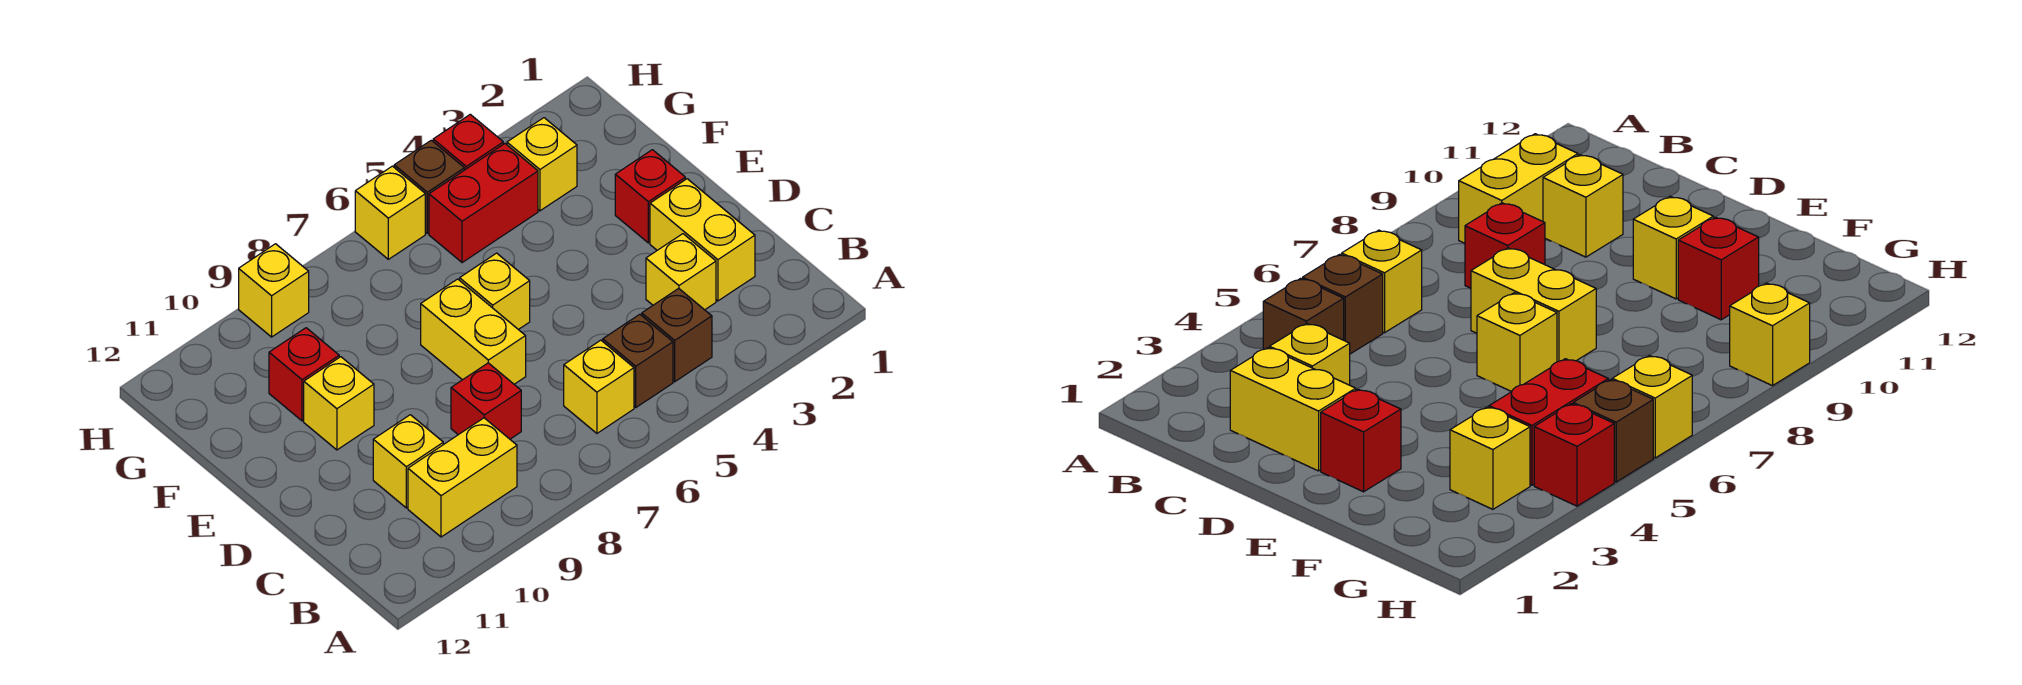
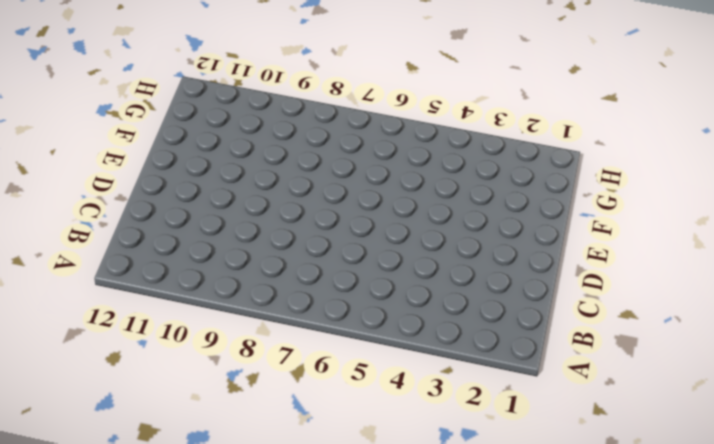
none -> brown brick B4 level 1
none -> brown brick B5 level 1
none -> yellow brick B6 level 1

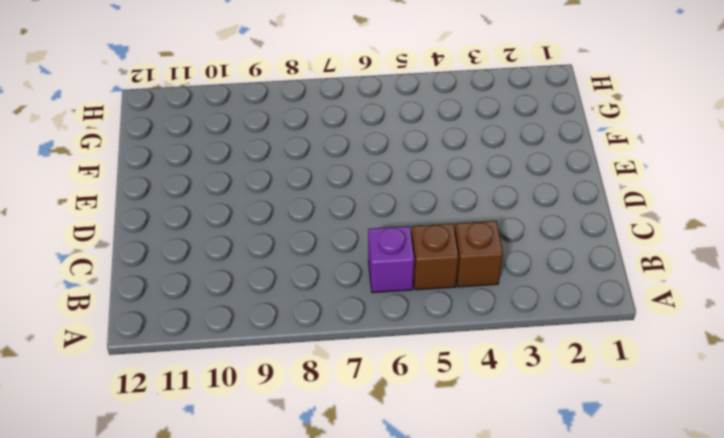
purple brick B6 level 1 -> yellow brick B6 level 1
none -> yellow brick B9:B10 level 1
none -> yellow brick C2:D2 level 1
none -> yellow brick C3 level 1

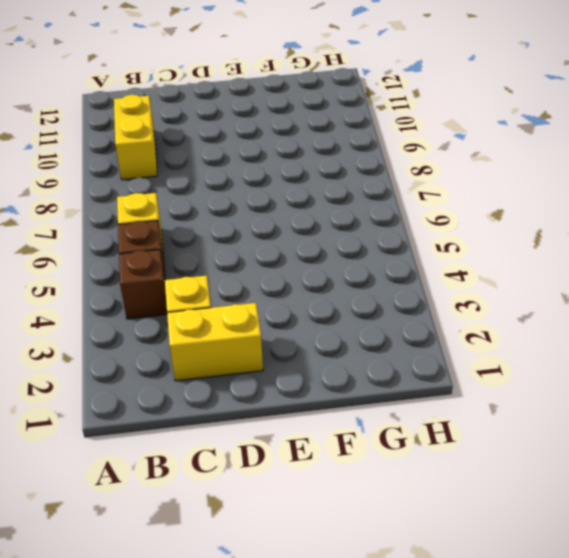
none -> red brick C8 level 1
none -> yellow brick C10 level 1
none -> yellow brick D7:E7 level 1

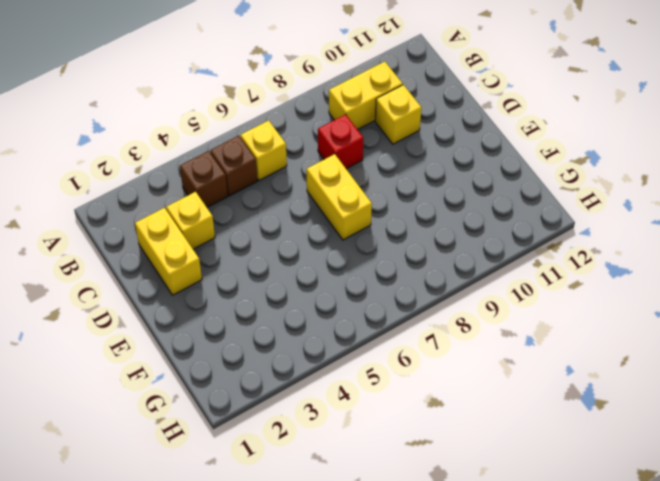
none -> red brick E2 level 1
none -> yellow brick E6 level 1
none -> yellow brick E10 level 1

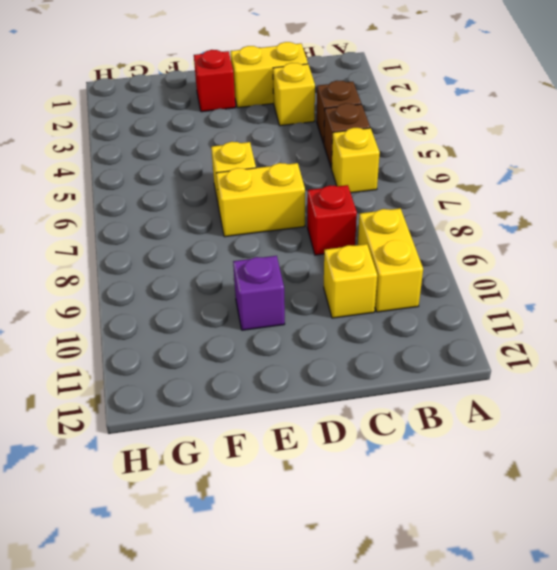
purple brick E10 level 1 -> yellow brick E10 level 1
none -> red brick F10 level 1
none -> yellow brick G3 level 1
none -> red brick G4:G5 level 1

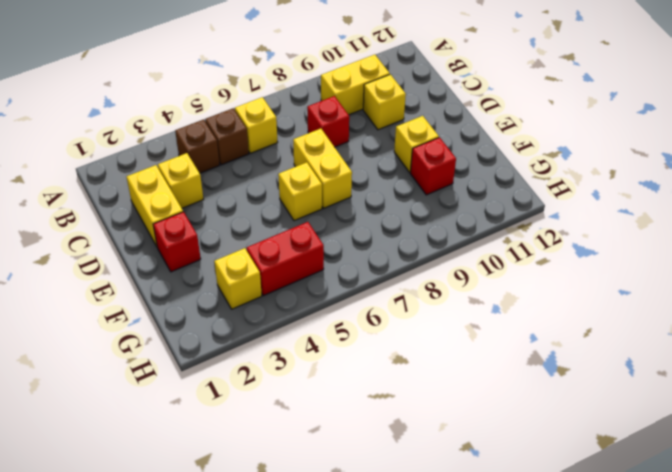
none -> red brick H4 level 1
none -> brown brick H5 level 1
none -> yellow brick H6 level 1

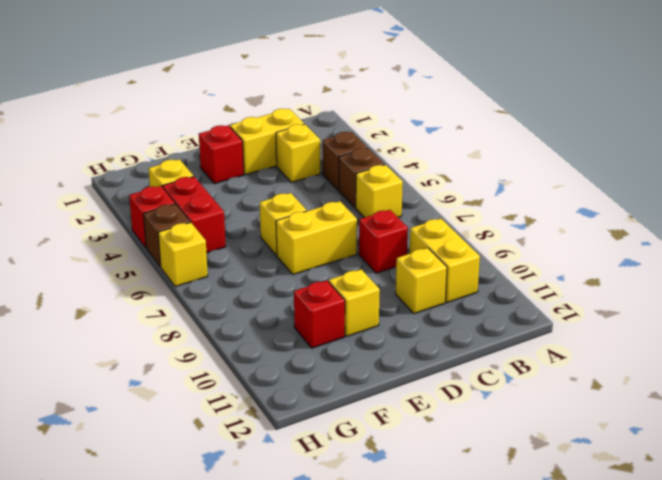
none -> yellow brick H9 level 1

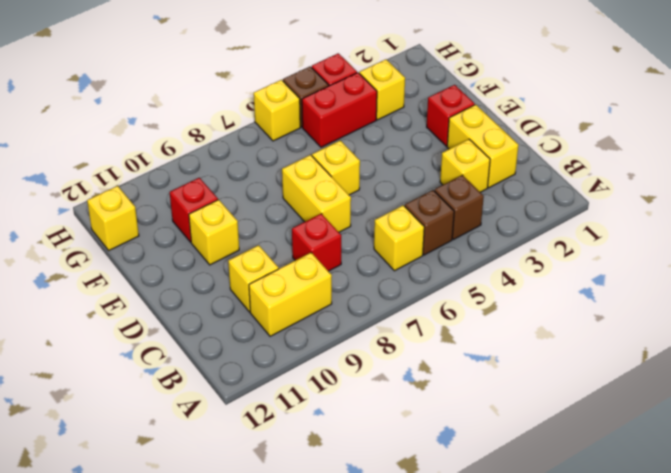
yellow brick G12 level 1 -> yellow brick H9 level 1

